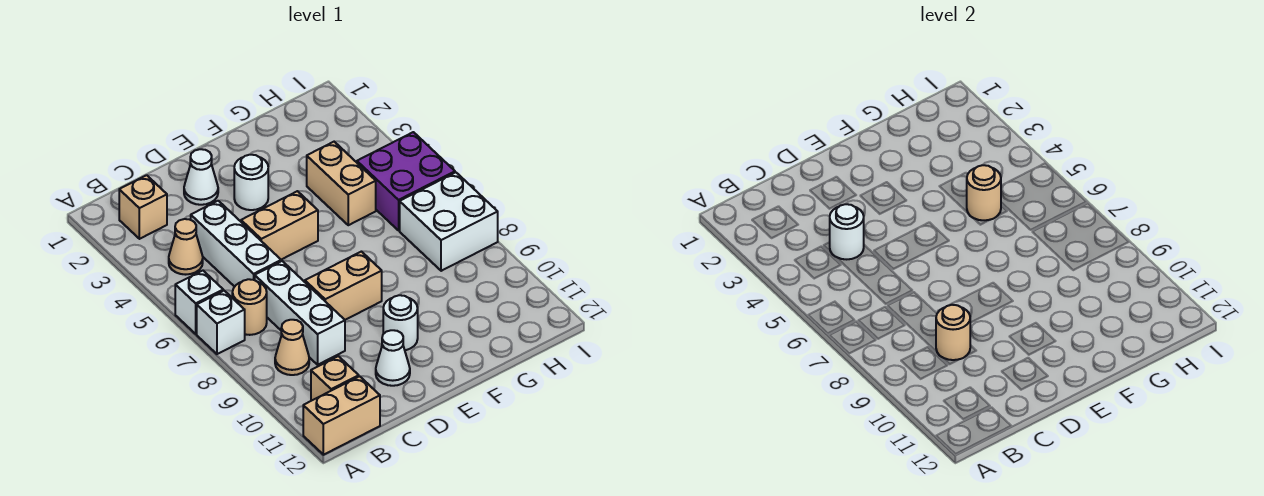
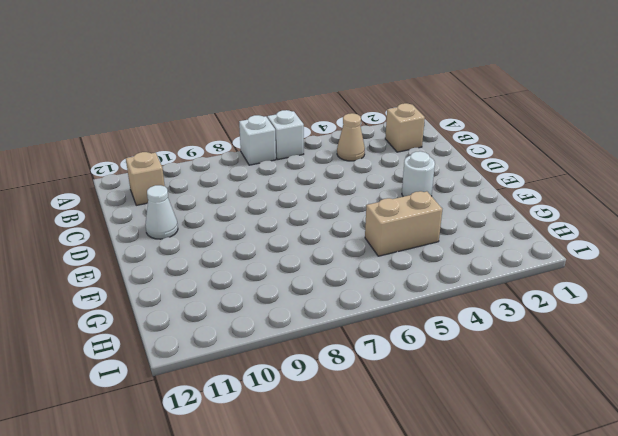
none -> tan brick A12:B12 level 1
none -> tan round brick B7 level 1
none -> tan cone B9 level 1

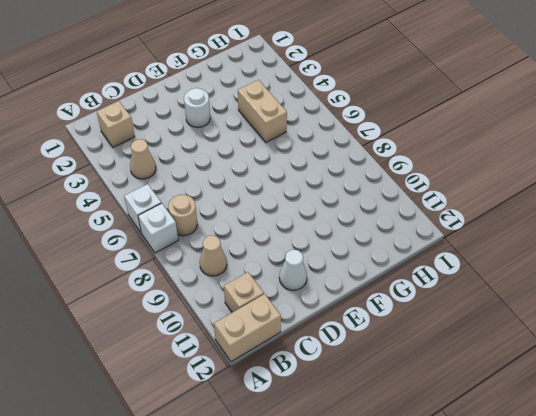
none -> white brick C4:C6 level 1
none -> white brick C7:C9 level 1
none -> white cone D2 level 1

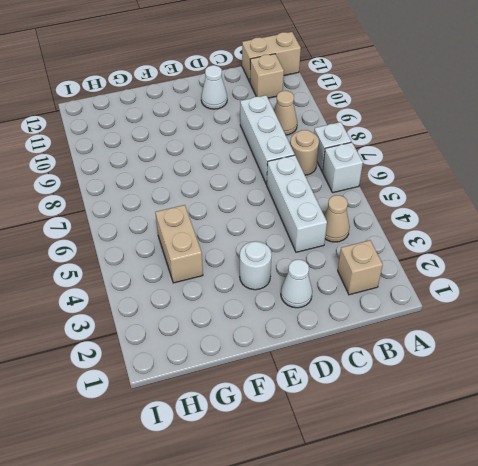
none -> tan brick D5:E5 level 1
none -> tan brick D8:E8 level 1
none -> white round brick E10 level 1

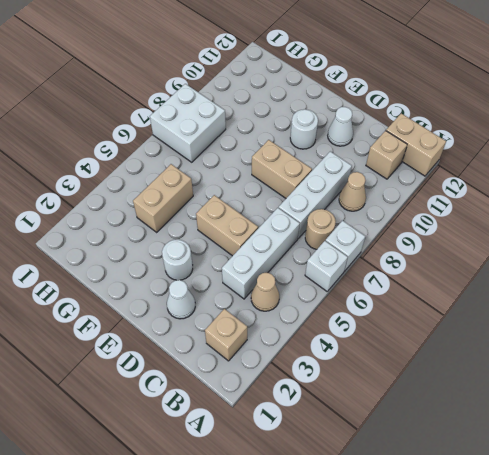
none -> purple brick H5:I6 level 1
none -> white round brick C4 level 2
none -> tan round brick C9 level 2

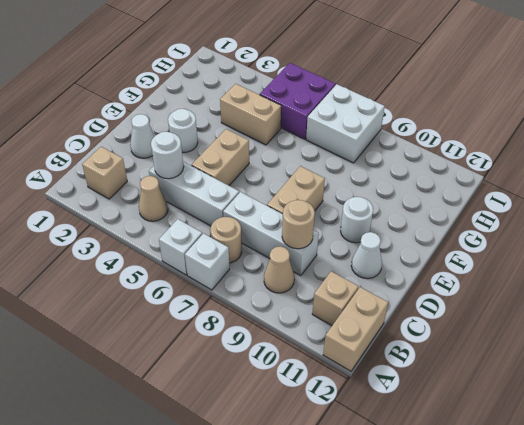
none -> tan round brick G5 level 2

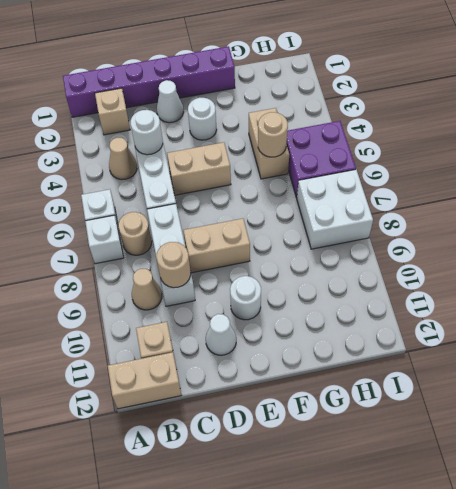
purple brick A1:F1 level 1 -> none

